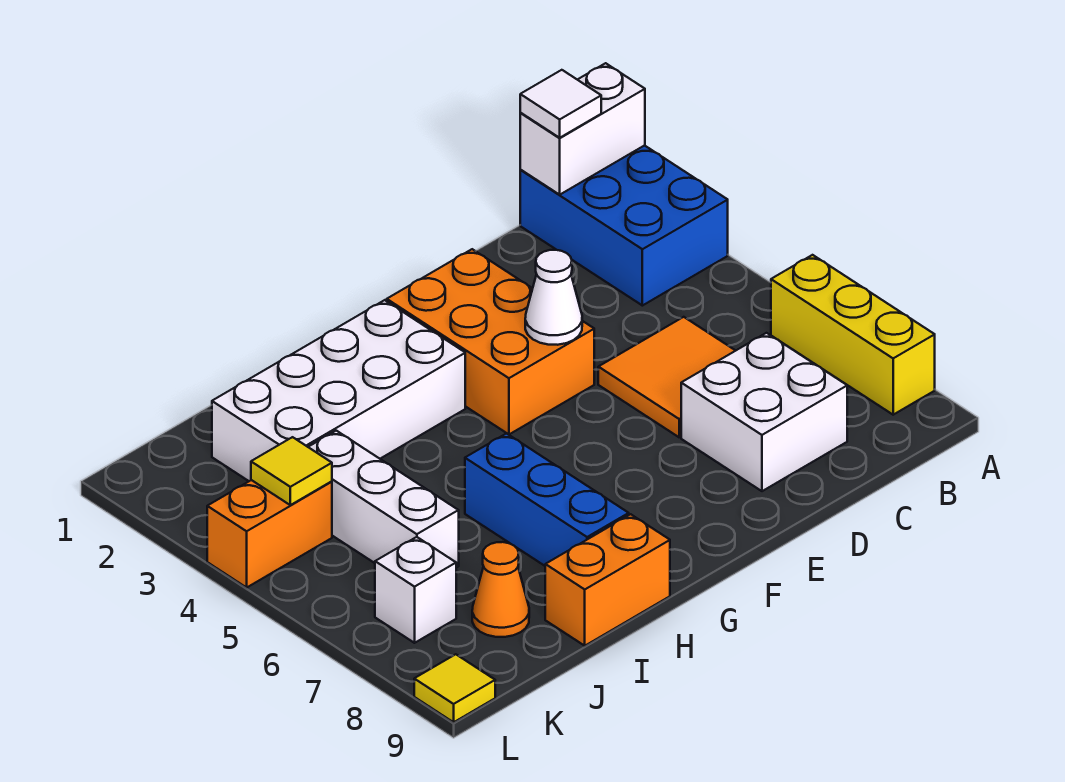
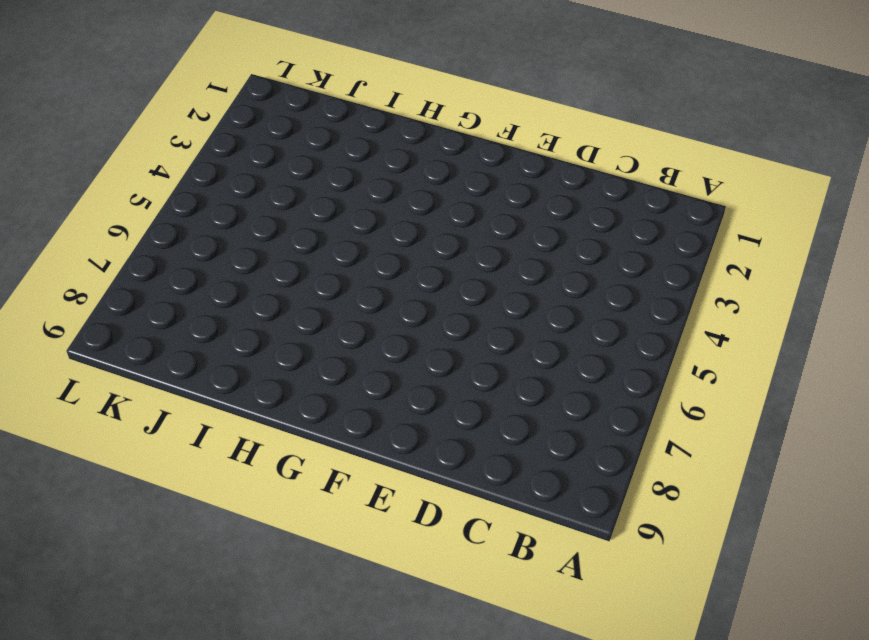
none -> blue brick A1:B3 level 1
none -> yellow brick A6:A8 level 1
none -> orange tile C5:D6 level 1

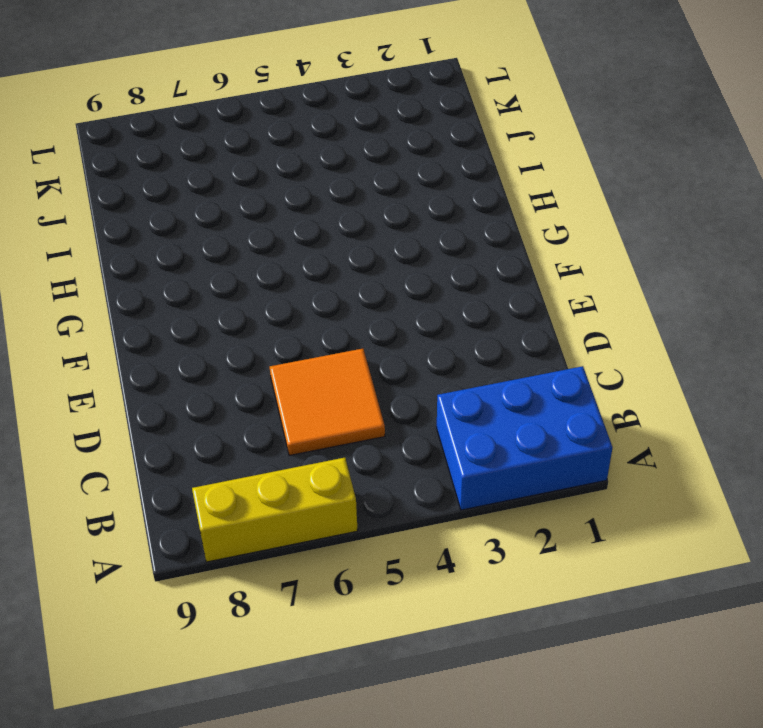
none -> white brick C7:D8 level 1
none -> orange brick E2:F4 level 1
none -> white brick G2:J3 level 1

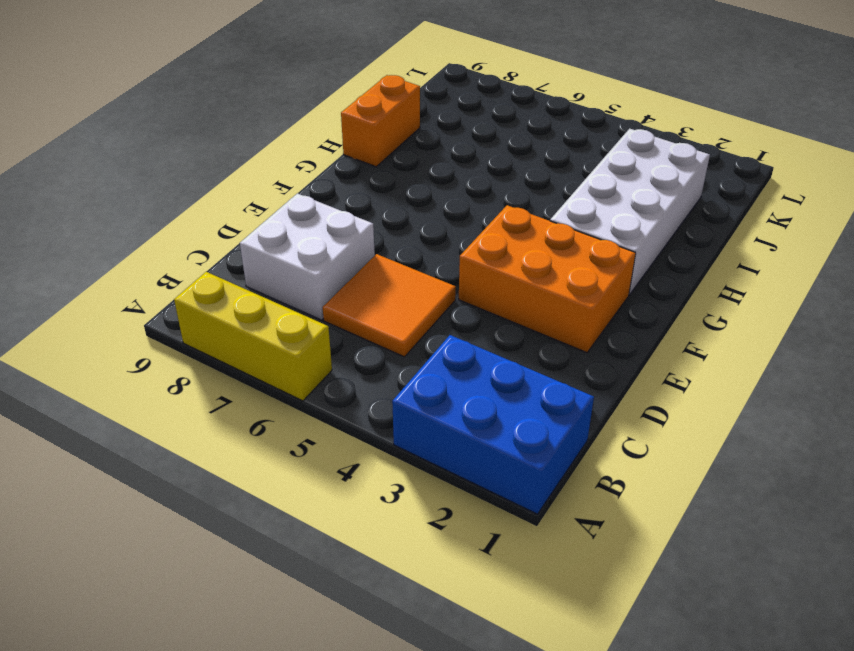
none -> blue brick H6:H8 level 1
none -> white brick J4:J6 level 1
none -> orange cone J8 level 1

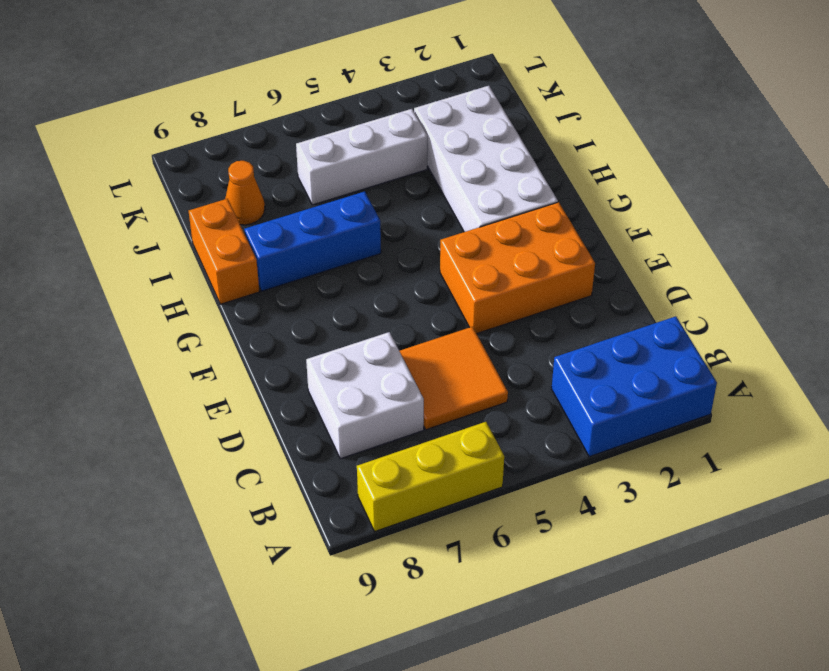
none -> orange brick K4:L4 level 1
none -> white brick K7 level 1
none -> yellow tile L9 level 1

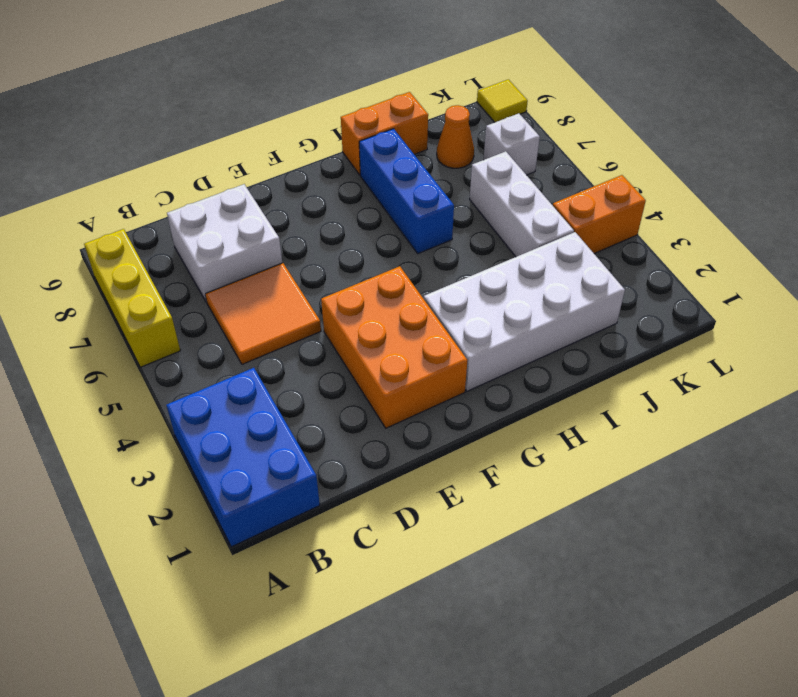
none -> white brick A1:B1 level 2
none -> white cone E4 level 2
none -> yellow tile K4 level 2

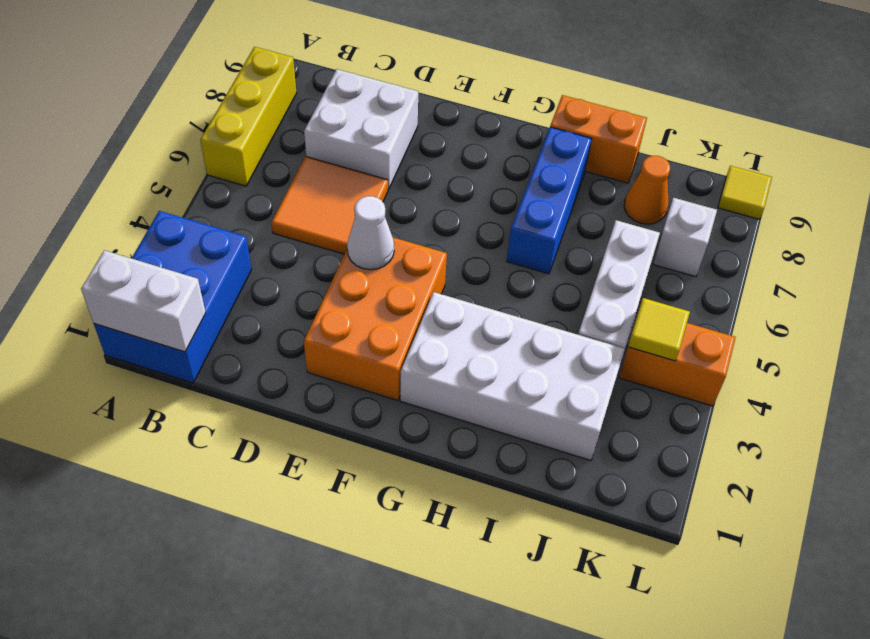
none -> white tile B1 level 3

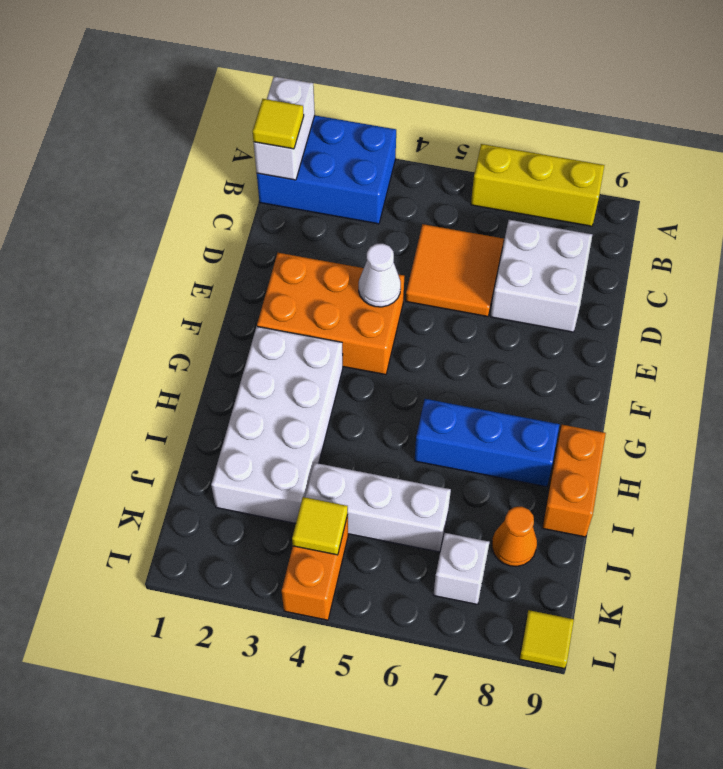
yellow tile B1 level 3 -> white tile B1 level 3

